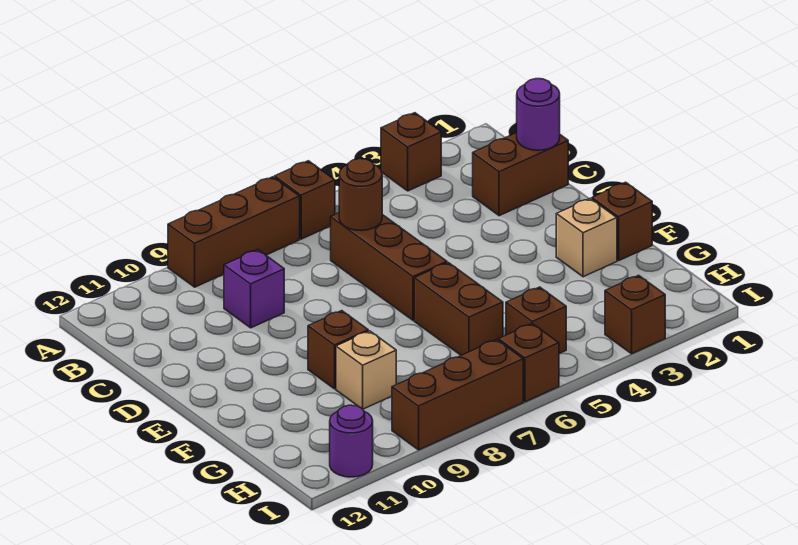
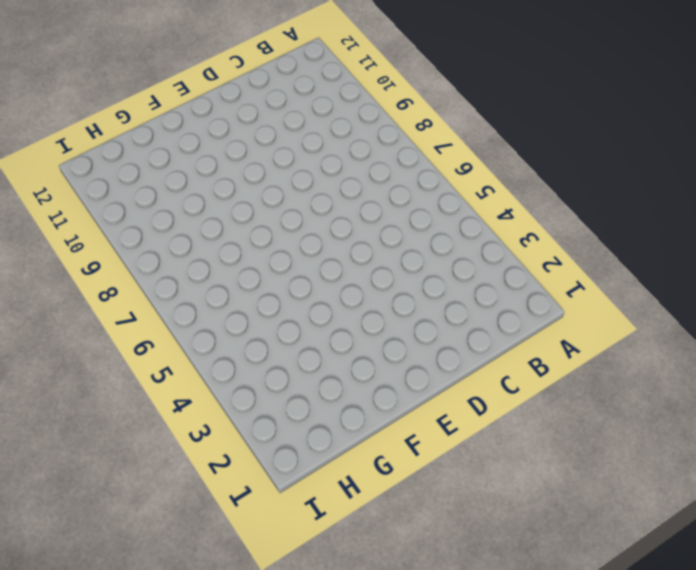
none -> brown brick A3 level 1
none -> brown brick A6 level 1
none -> brown brick A7:A9 level 1

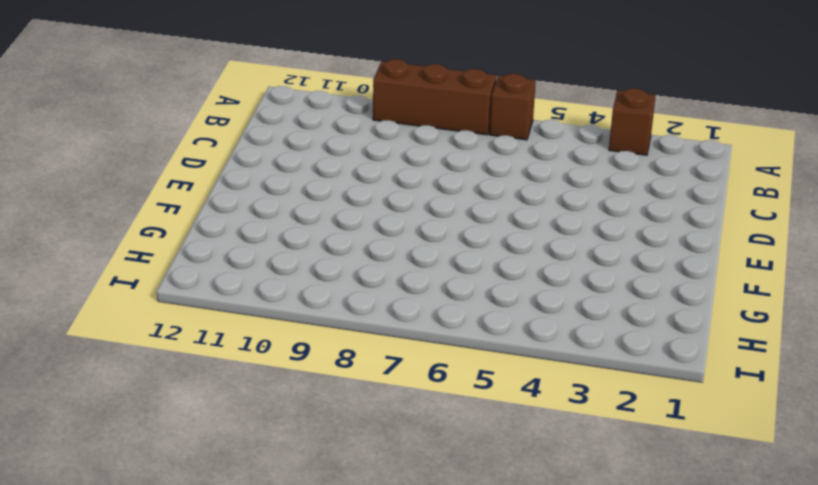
none -> brown brick C1:C2 level 1
none -> brown brick C6:E6 level 1
none -> purple brick C9 level 1

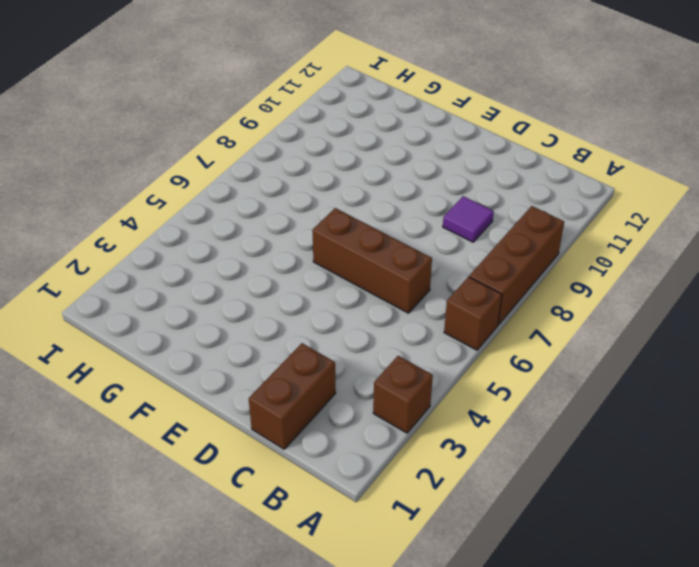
purple tile C9 level 1 -> purple brick C9 level 1
none -> brown brick F1 level 1
none -> tan brick F2 level 1
none -> brown brick F6:G6 level 1

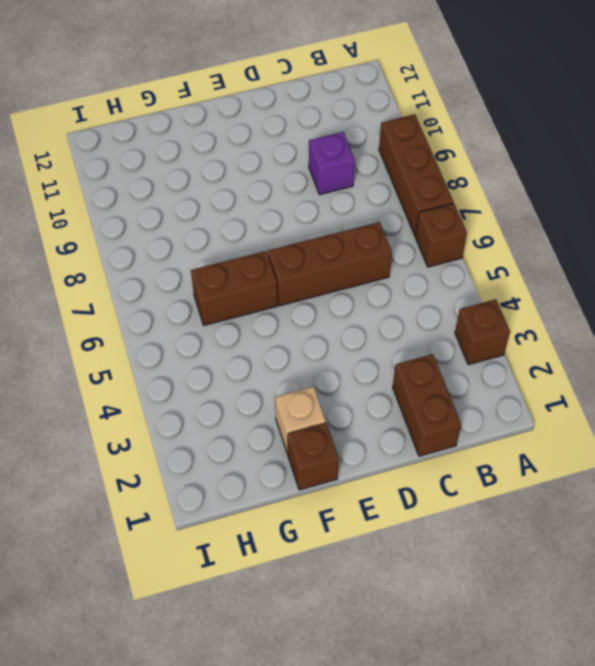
none -> brown brick F9 level 1
none -> tan brick G9 level 1
none -> brown brick H5 level 1

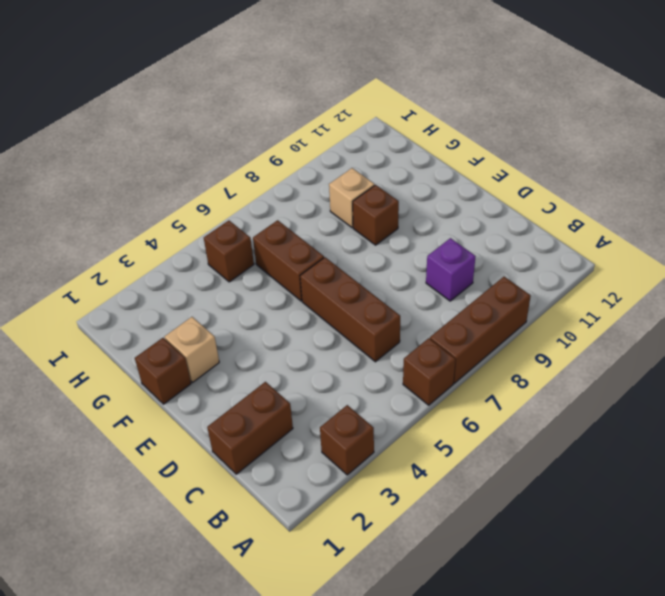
none -> brown brick I3 level 1
none -> brown brick I6 level 1
none -> brown brick I7:I9 level 1

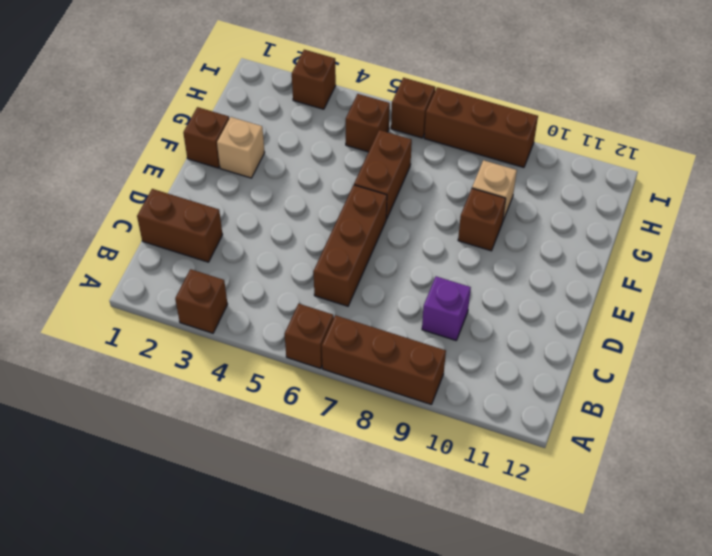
none -> purple round brick I11 level 1
none -> purple round brick C1 level 2
none -> brown round brick C6 level 2

